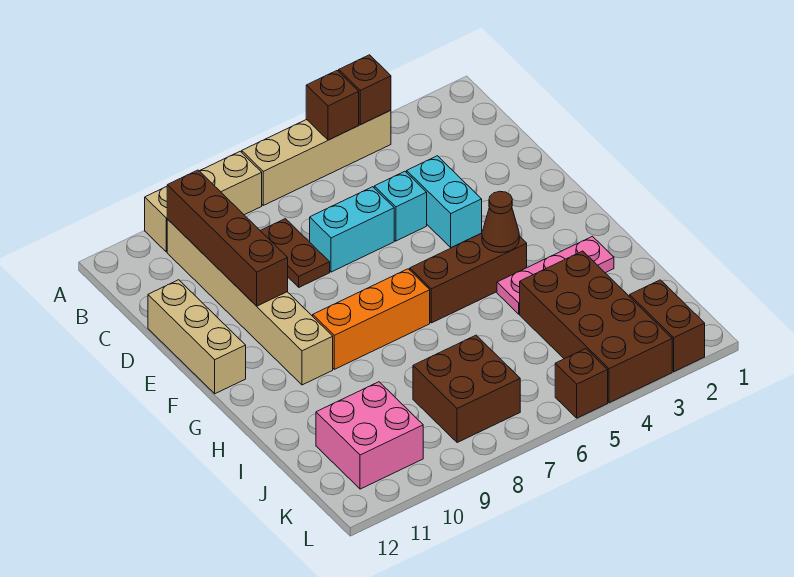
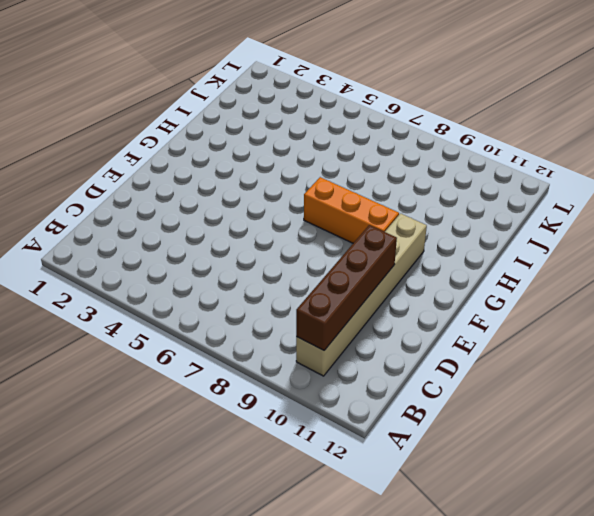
none -> tan brick A4:A7 level 1
none -> tan brick A8:A10 level 1
none -> brown plate C8:D8 level 1

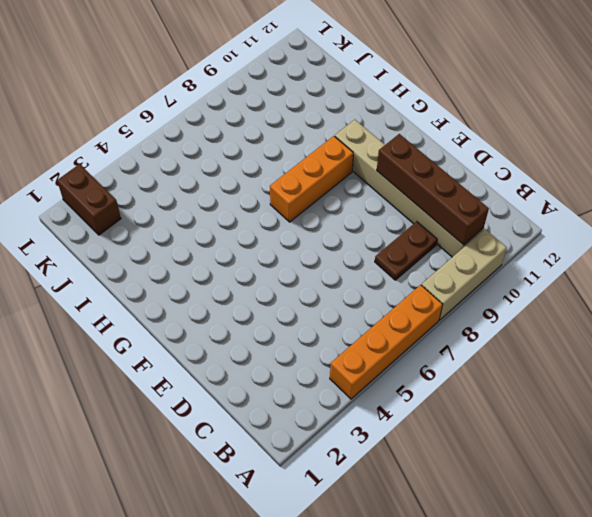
orange brick A4:A7 level 1 -> tan brick A4:A7 level 1
brown plate C8:C9 level 1 -> brown plate C8:D8 level 1
none -> cyan brick D4:E4 level 1
none -> cyan brick D5 level 1
none -> cyan brick D6:D7 level 1

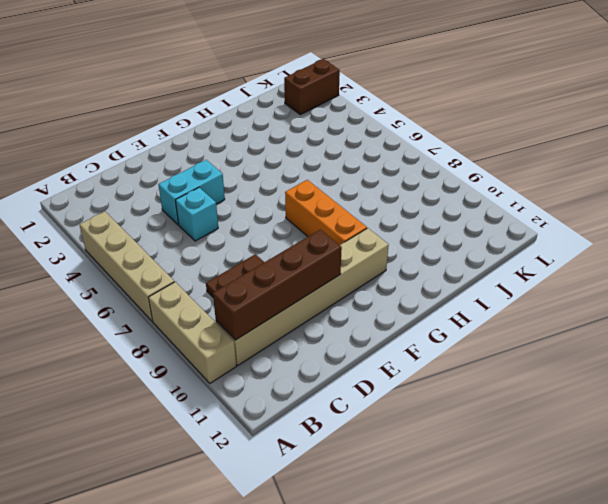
none -> cyan brick D6:D7 level 1
none -> tan brick D12:F12 level 1
none -> brown brick G4:G6 level 1

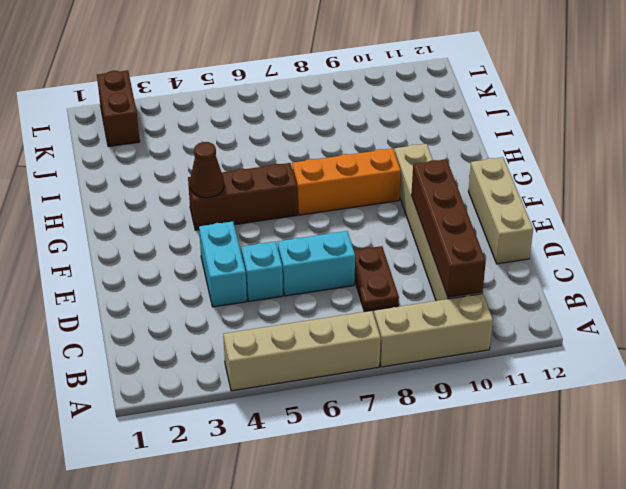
none -> pink plate H2:H4 level 1
none -> brown brick I3:L4 level 1
none -> brown brick J7:K8 level 1

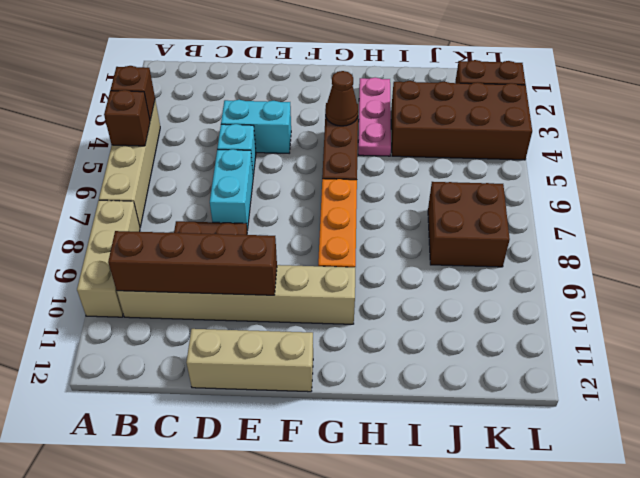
none -> pink brick J10:K11 level 1
none -> brown brick L5 level 1

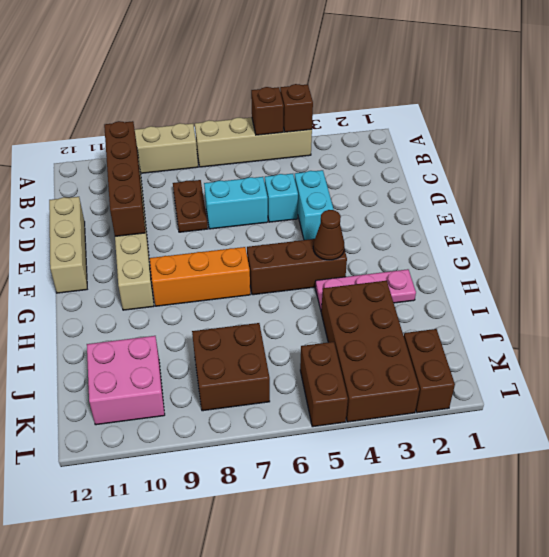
brown brick K5:L5 level 1 -> brown brick L5 level 1

